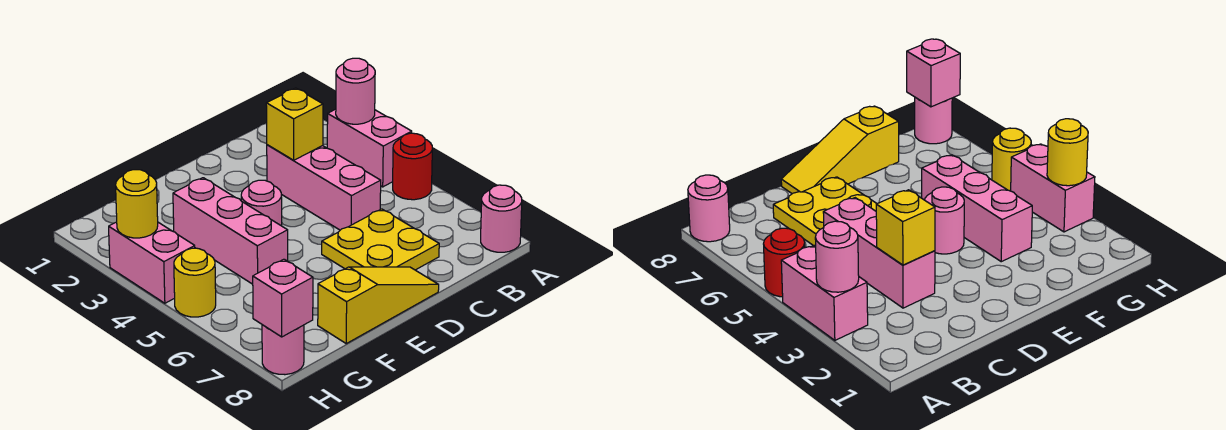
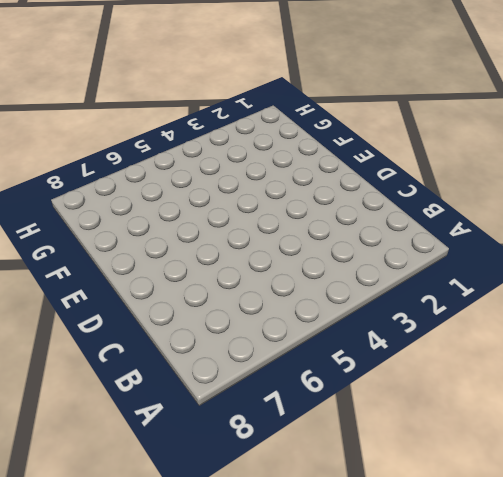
none -> pink brick A3:A4 level 1
none -> red round brick A5 level 1
none -> pink round brick A8 level 1

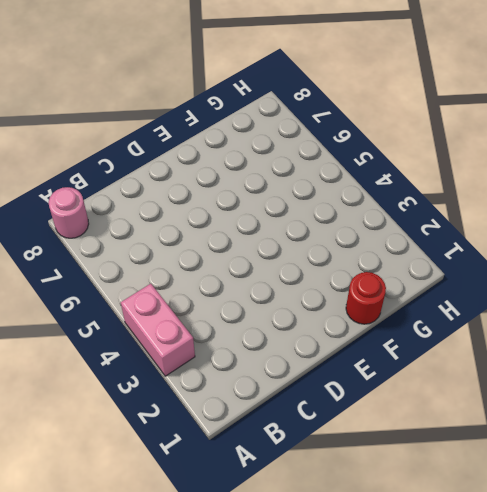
red round brick F1 level 1 -> red round brick A5 level 1
none -> pink brick C3:C5 level 1
none -> yellow plate C6:D7 level 1
none -> yellow slope D8:F8 level 1 top F

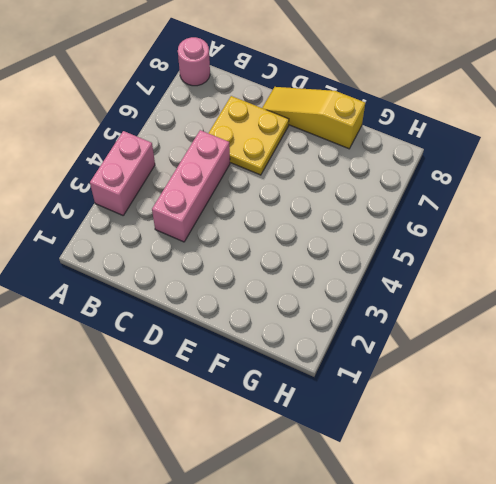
none -> red round brick A5 level 1
none -> pink round brick E4 level 1
none -> pink brick F3:F5 level 1

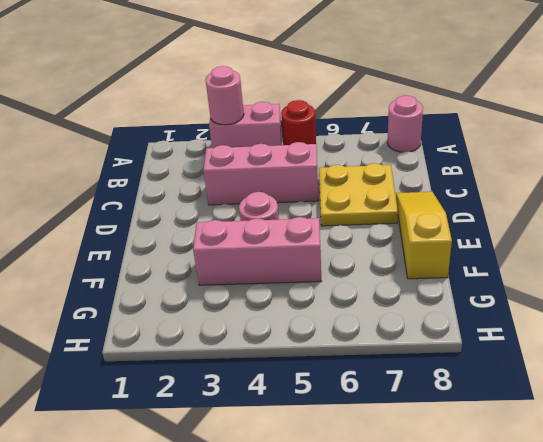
none -> pink brick H3:H4 level 1
none -> yellow round brick H5 level 1
none -> pink round brick H8 level 1

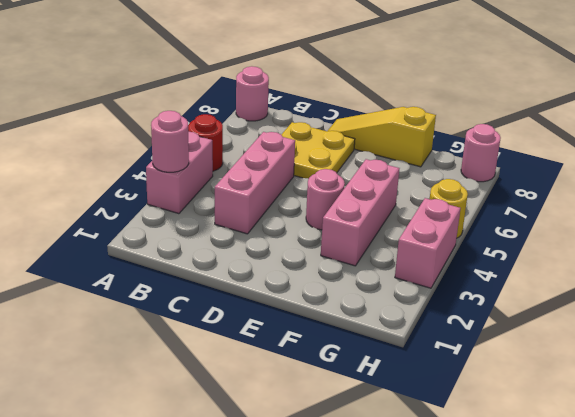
none -> yellow brick C3 level 2
none -> yellow round brick H3 level 2
none -> pink brick H8 level 2

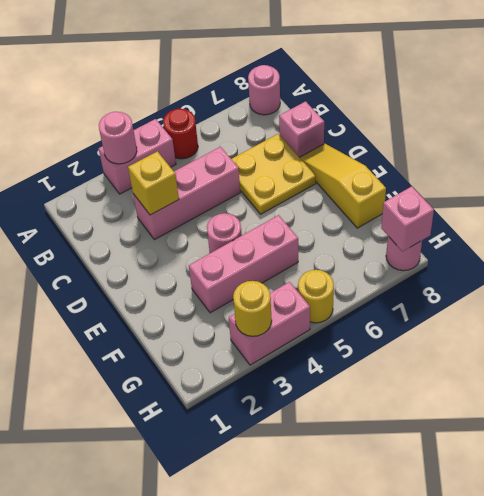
pink brick C8 level 1 -> none

